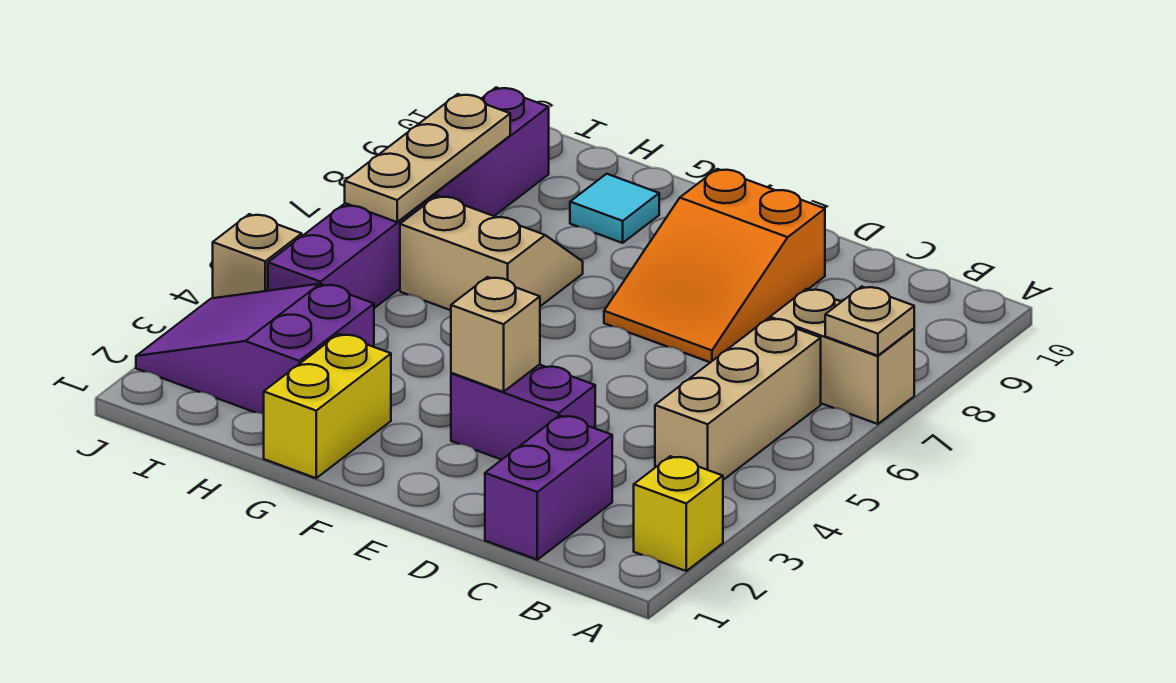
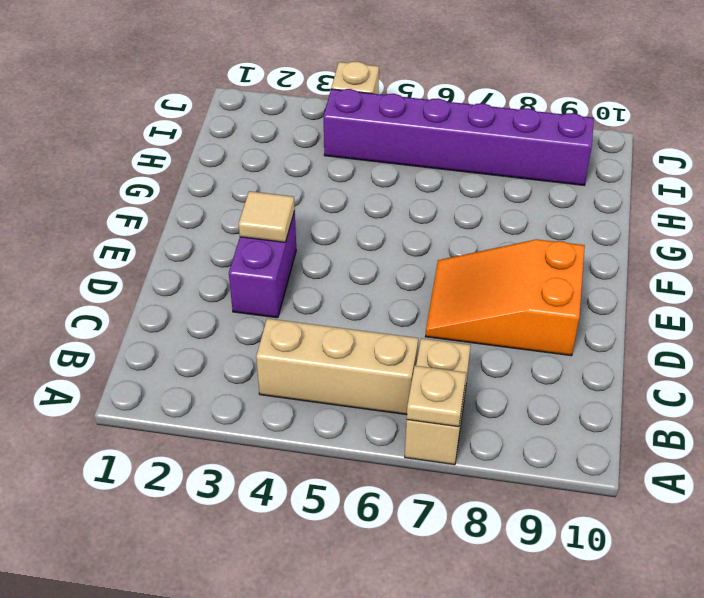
tan tile E3 level 2 -> tan brick E3 level 2
none -> yellow brick A2 level 1
none -> purple brick C1:C2 level 1
none -> yellow brick G1:G2 level 1

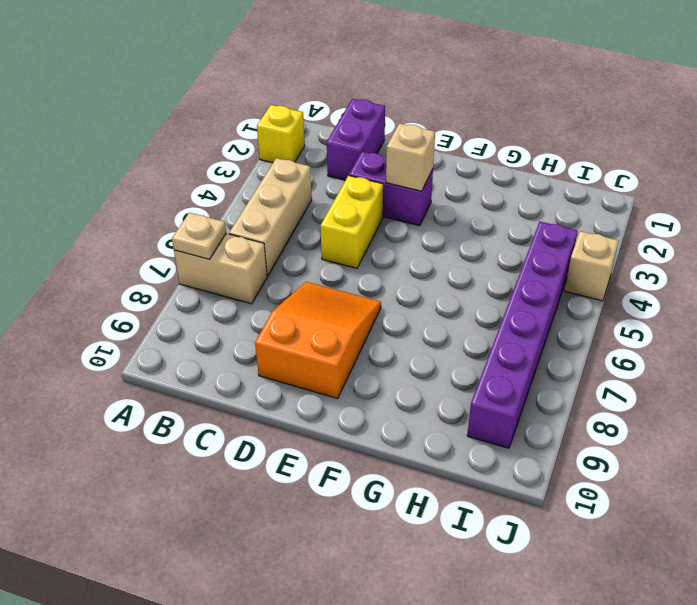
yellow brick D4:D5 level 1 -> yellow brick G1:G2 level 1
none -> tan slope G6:H7 level 1 top 6
none -> cyan tile G9 level 1
none -> purple slope H2:J3 level 1 top H

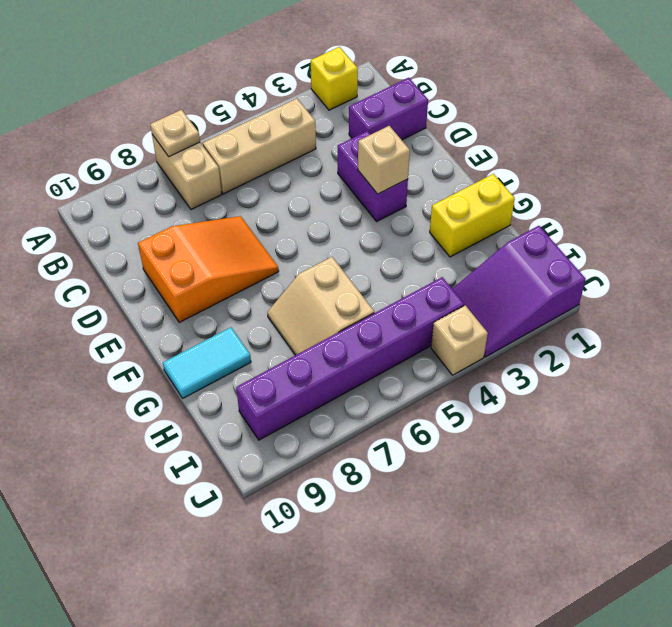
cyan tile G9:G10 level 1 -> cyan tile G9 level 1
purple slope I1:J3 level 1 top 1 -> purple slope H2:J3 level 1 top H
none -> tan plate I6:I8 level 2

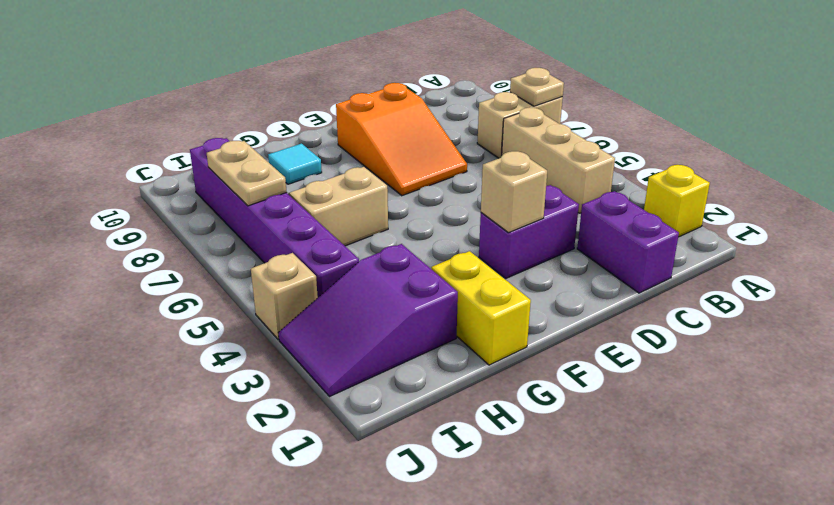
tan plate I7:I8 level 2 -> tan plate I6:I8 level 2

